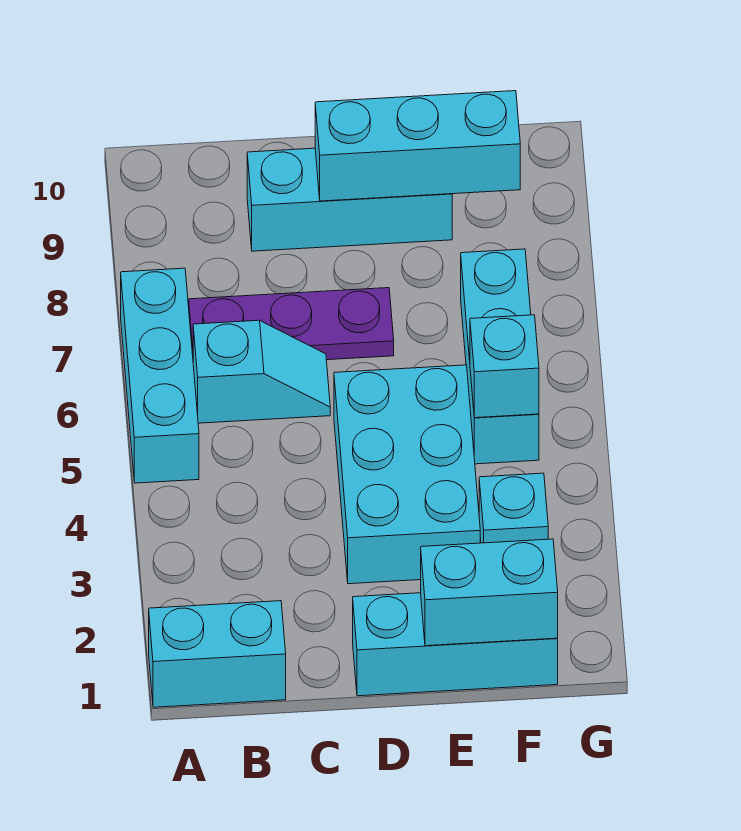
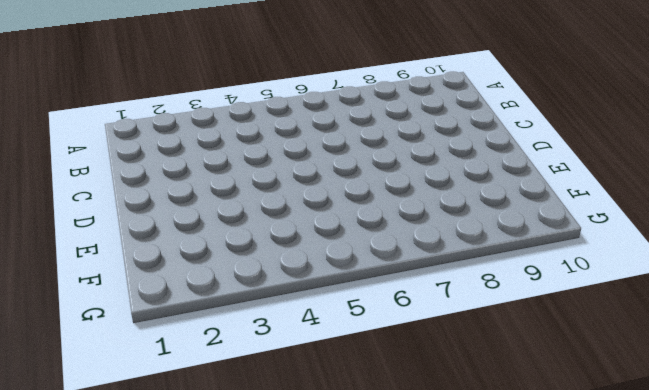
none -> cyan brick A1:B1 level 1
none -> cyan brick A5:A7 level 1
none -> cyan slope B6:C6 level 1 top B

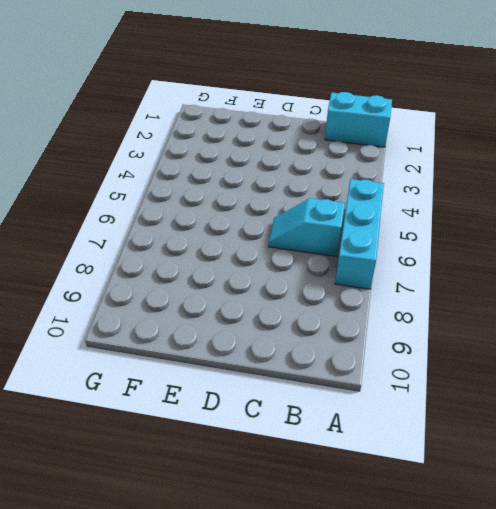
none -> purple plate B7:D7 level 1
none -> cyan brick C9:E9 level 1
none -> cyan brick D1:F1 level 1

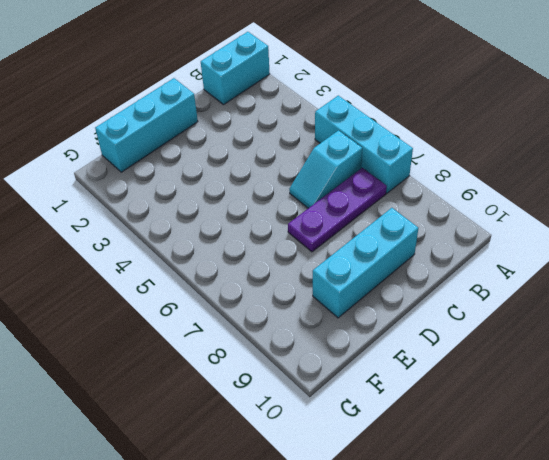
none -> cyan brick D3:E5 level 1
none -> cyan brick F3 level 1
none -> cyan brick F5:F7 level 1

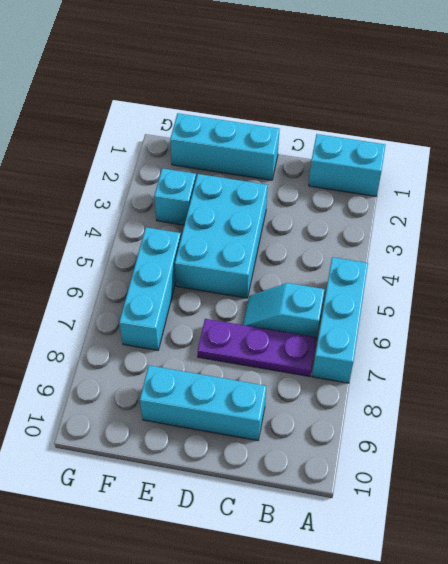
none -> cyan brick D9:F9 level 2
none -> cyan brick E1:F1 level 2
none -> cyan brick F5 level 2

